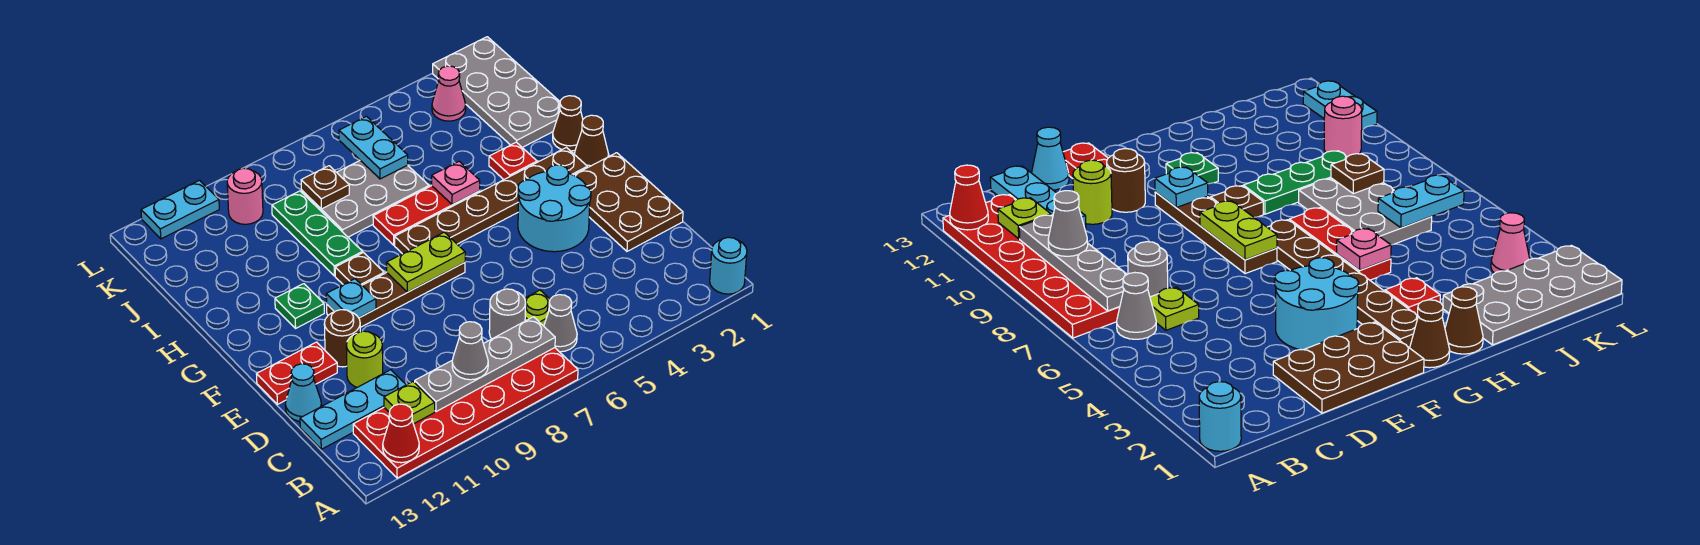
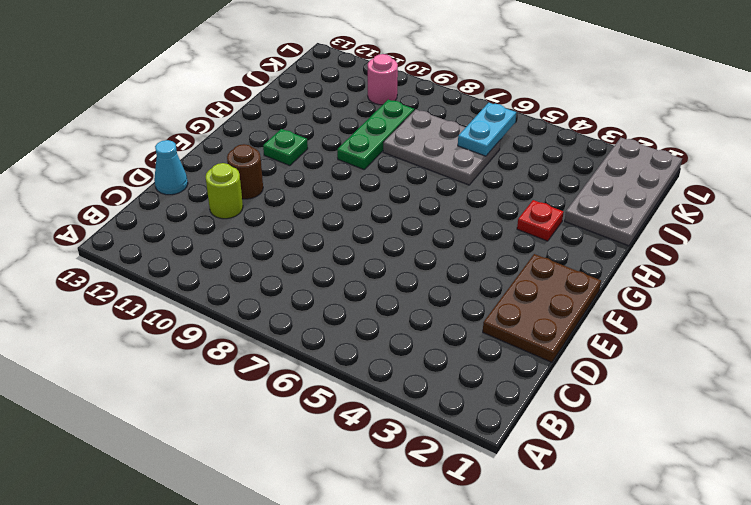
none -> cyan round brick A1 level 1
none -> red plate A7:B12 level 1
none -> grey cone B6 level 1
none -> lime plate C6 level 1

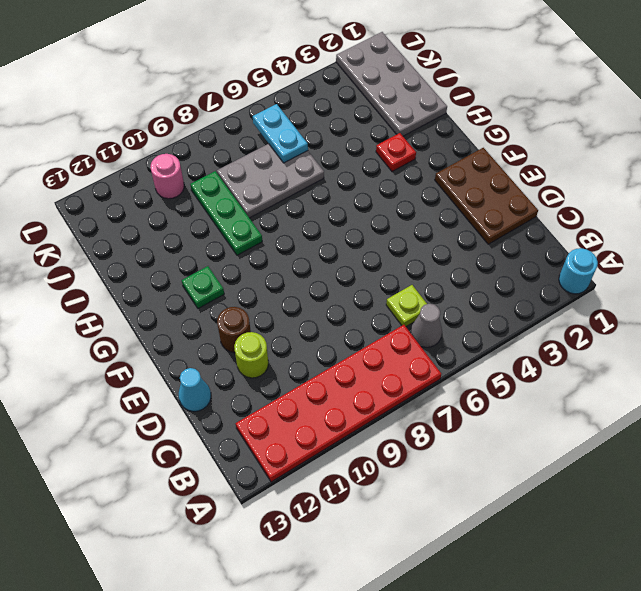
none -> grey round brick C7 level 1
none -> cyan plate C11:C13 level 1
none -> cyan round brick E3:F4 level 1
none -> red plate E12:E13 level 1

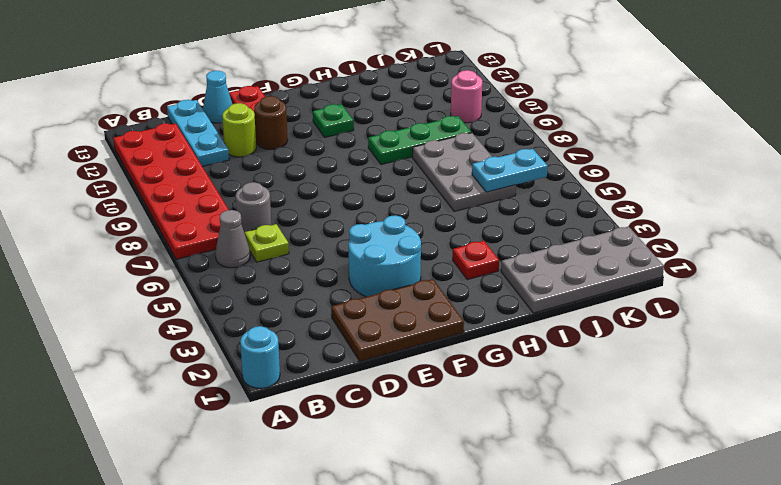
none -> brown plate F7:F10 level 1
none -> brown cone G1 level 1
none -> brown plate G2:G7 level 1
none -> brown plate G9 level 1

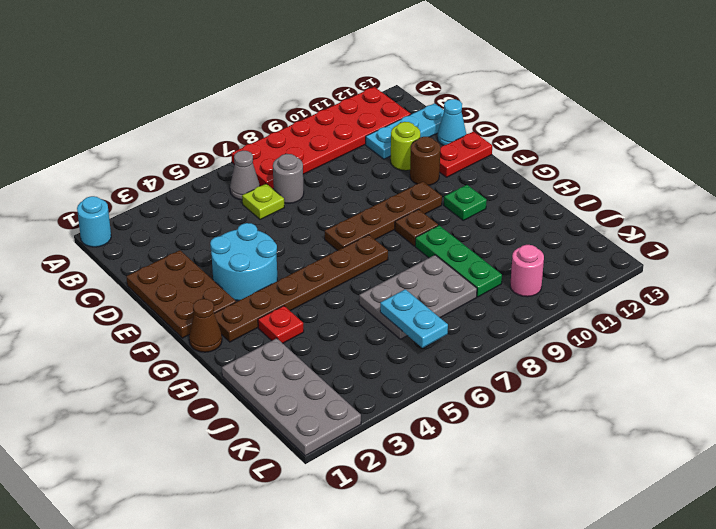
none -> brown cone H1 level 1
none -> red plate H5:H7 level 1
none -> pink cone K3 level 1
none -> cyan plate L11:L12 level 1

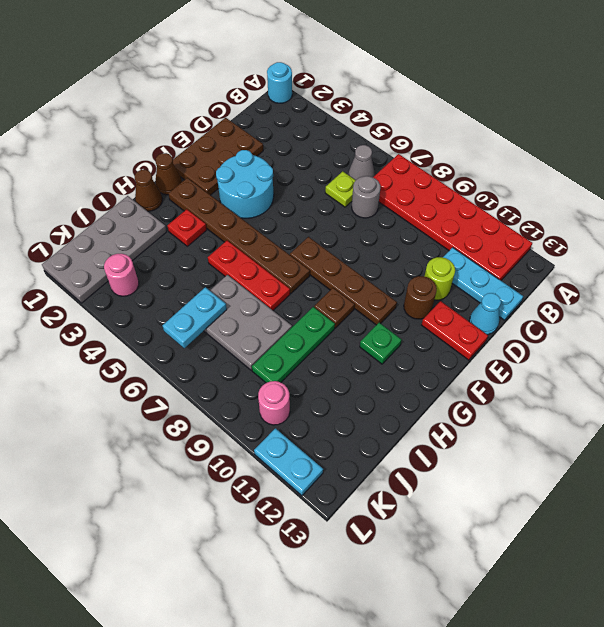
pink round brick K3 level 1 -> pink cone K3 level 1
none -> red cone A12 level 2
none -> grey plate B7:B10 level 2
none -> lime plate B11 level 2
none -> lime plate F7:F8 level 2

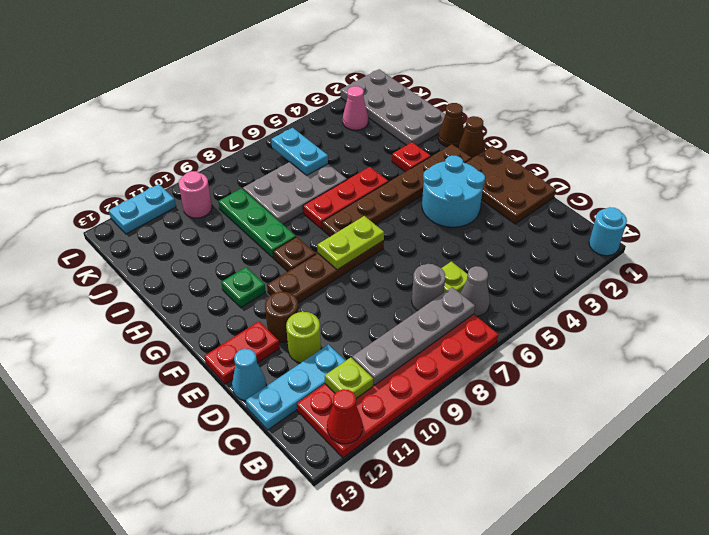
none -> cyan plate F10 level 2
none -> pink plate H5 level 2
none -> brown plate J8 level 2
none -> grey cone B9 level 3

